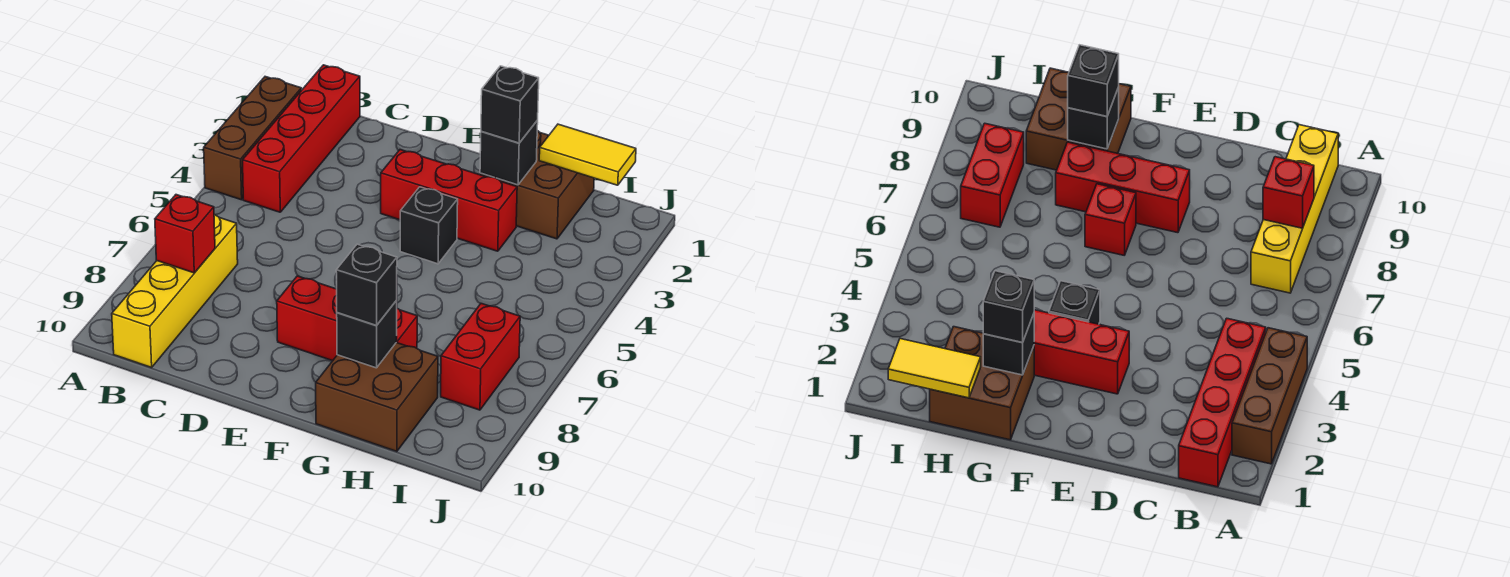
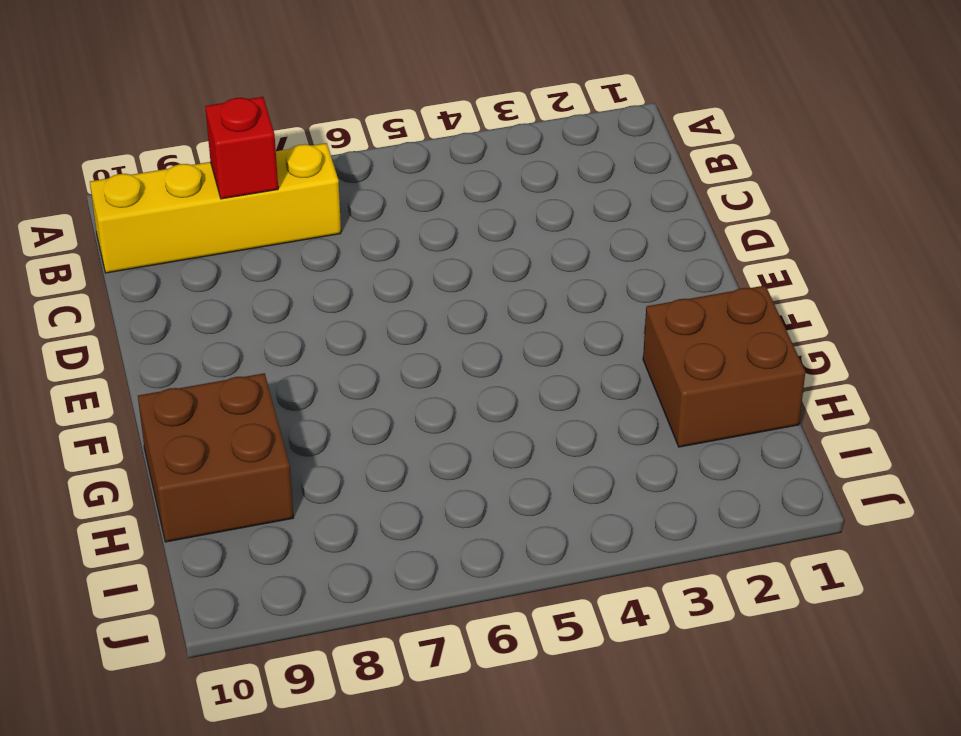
none -> brown brick A2:A4 level 1
none -> red brick B1:B4 level 1
none -> red brick E3:G3 level 1

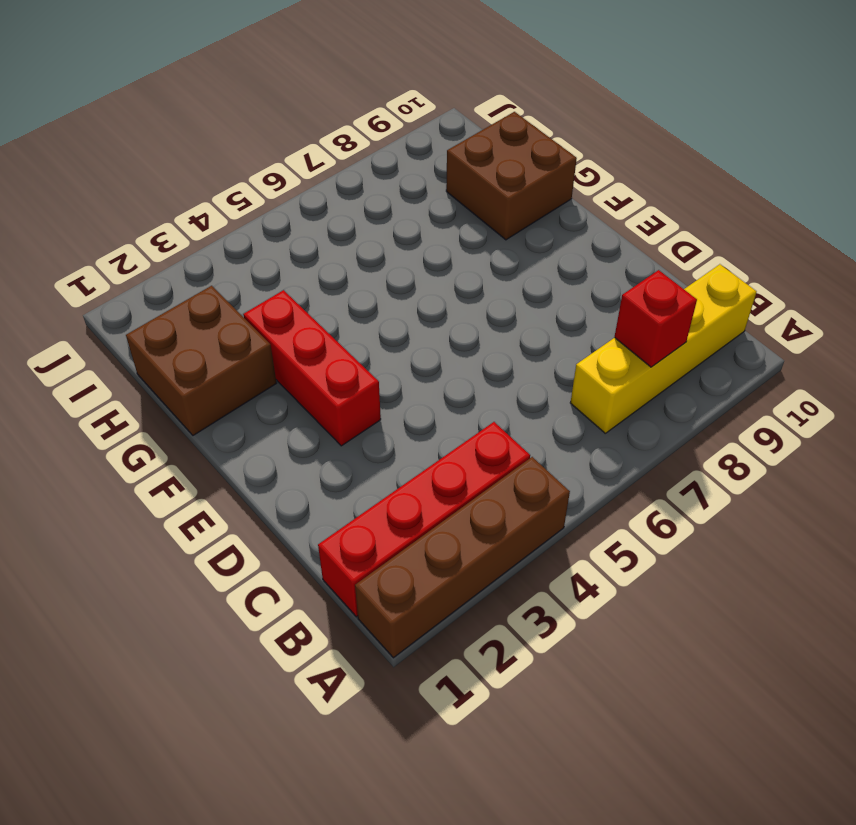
brown brick A1:A4 level 1 -> brown brick A2:A4 level 1
none -> red brick E8:G8 level 1
none -> black brick F4 level 1
none -> red brick F7 level 1

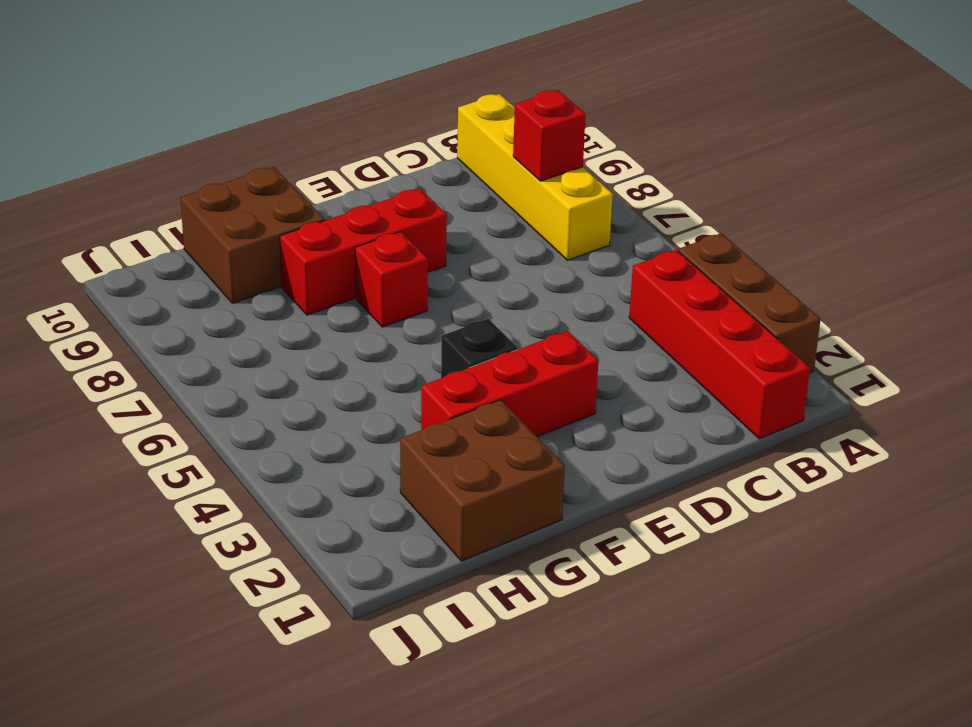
none -> red brick I7:I8 level 1
none -> black brick G2 level 2
none -> black brick G9 level 2

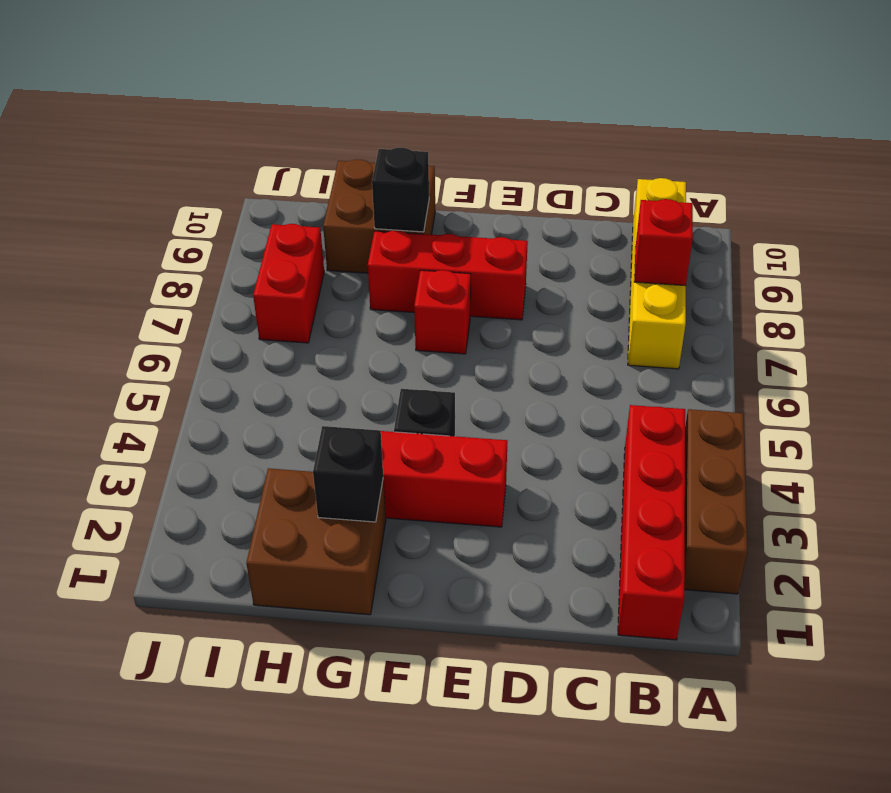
none -> yellow tile H1:I1 level 2
none -> black brick G2 level 3
none -> black brick G9 level 3

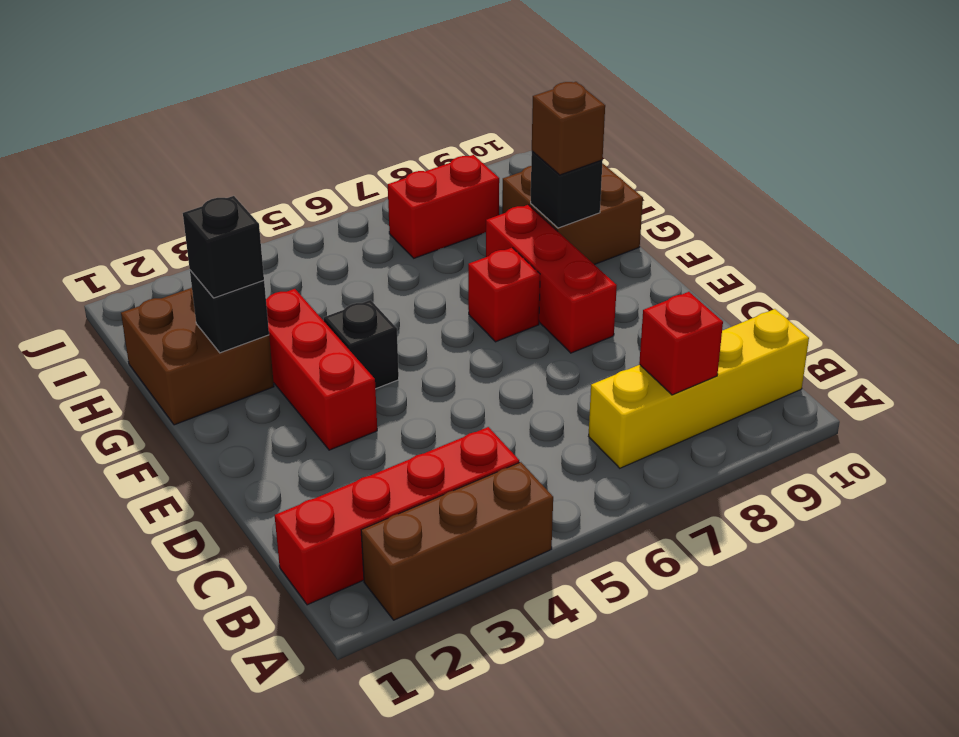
brown brick G9 level 3 -> black brick G9 level 3
none -> yellow tile H1:I1 level 2

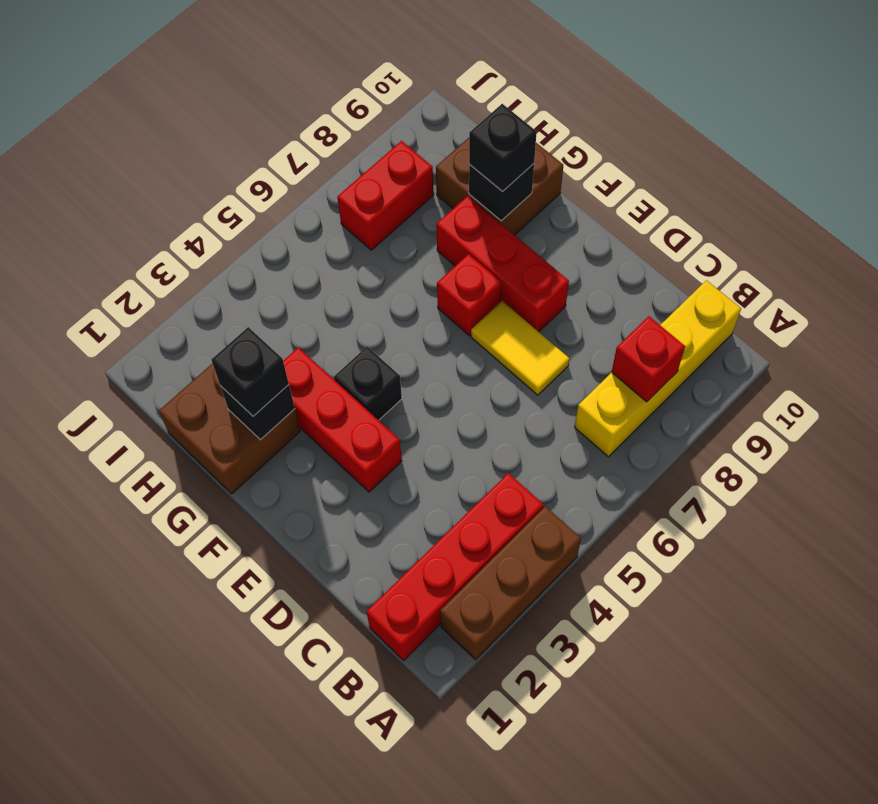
yellow tile D7:E7 level 1 -> yellow tile H1:I1 level 2

